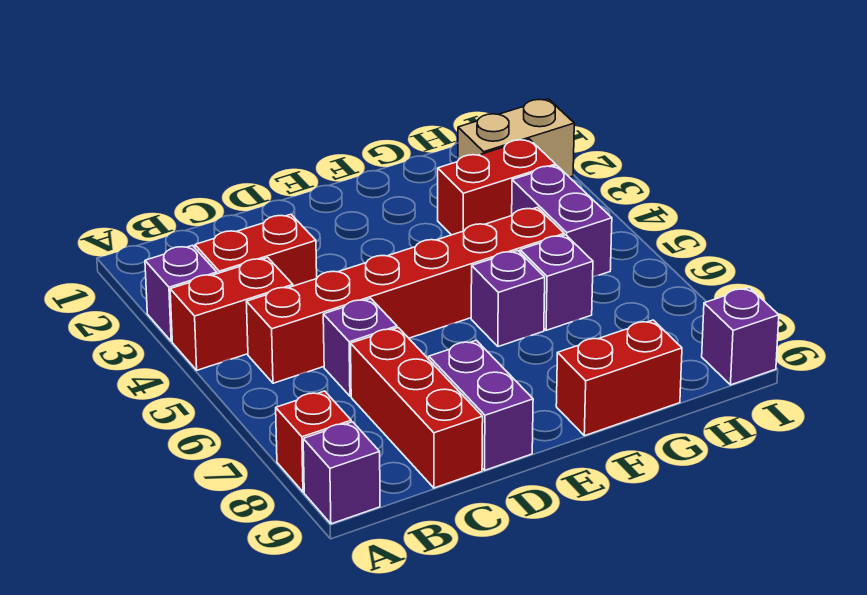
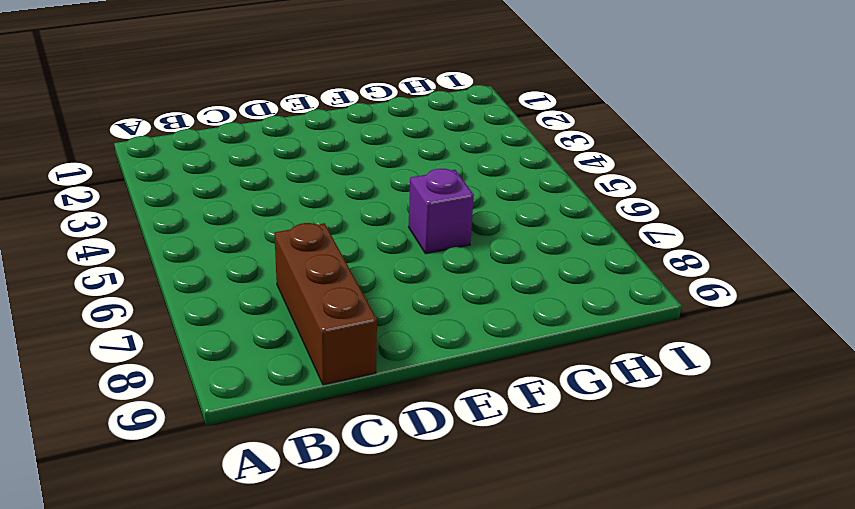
brown brick C7:C9 level 1 -> red brick C7:C9 level 1
none -> purple brick A3 level 1
none -> red brick A4:B4 level 1
none -> red brick A8 level 1

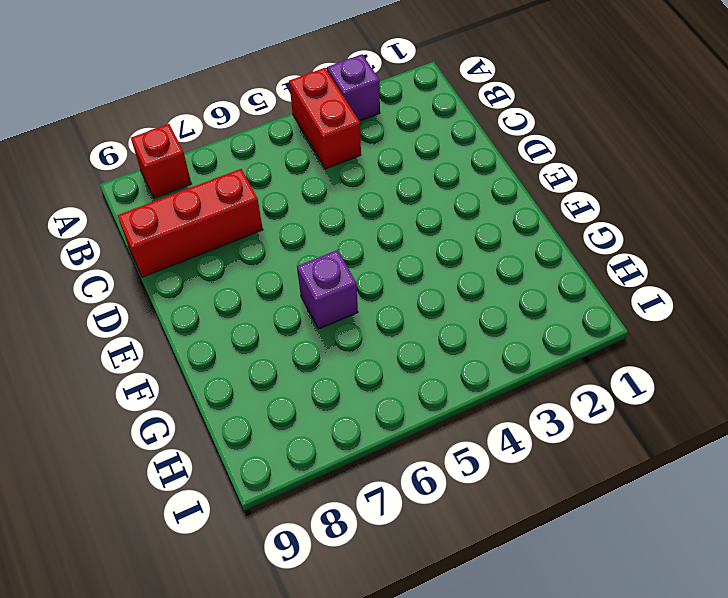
none -> purple brick A9 level 1
none -> red brick B3:C3 level 1
none -> red brick B5:G5 level 1

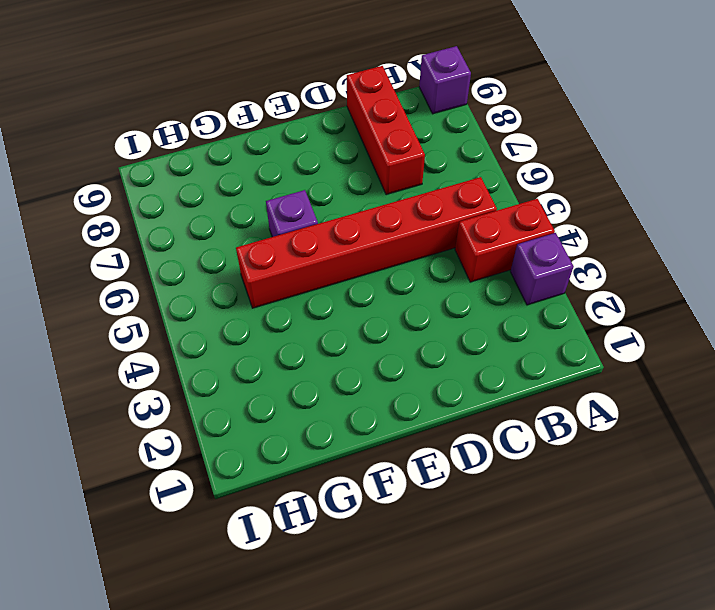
none -> red brick A8 level 1
none -> red brick B3:C3 level 1
none -> purple brick C6 level 1

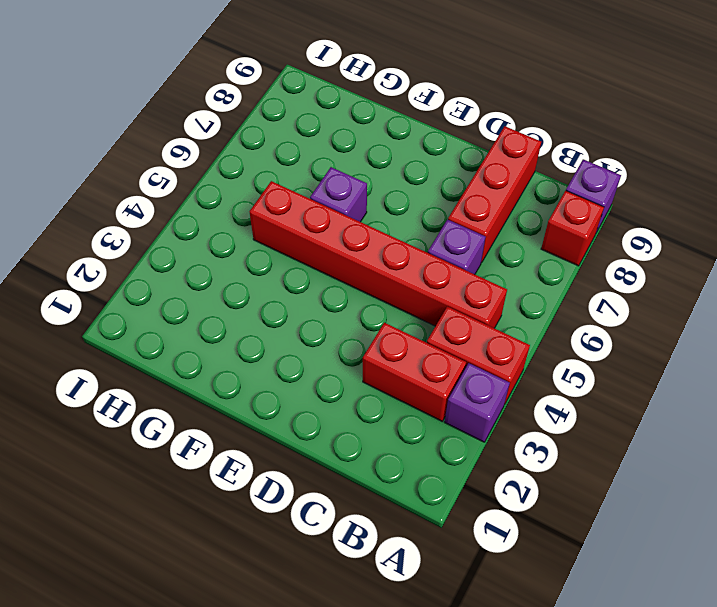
none -> purple brick D8:D9 level 1
none -> red brick F9:G9 level 1
none -> red brick G3:H3 level 1

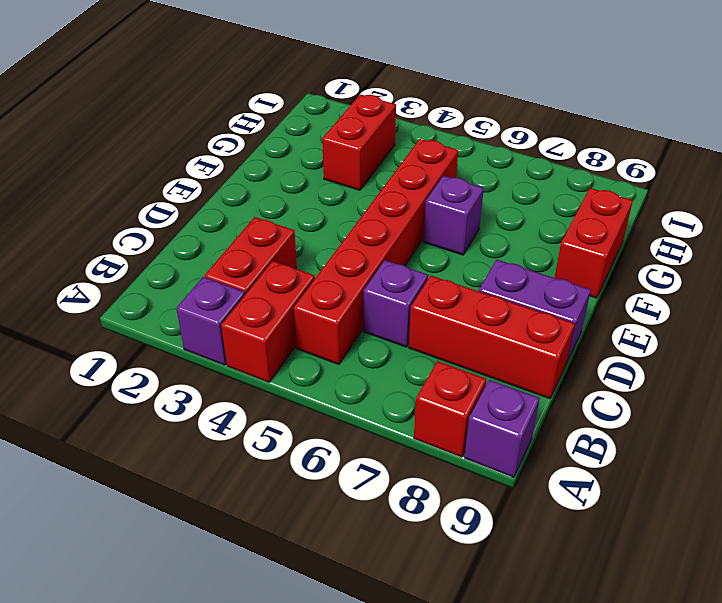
none -> purple brick G6 level 1
none -> tan brick H2:I2 level 1
none -> purple brick H4:H5 level 1

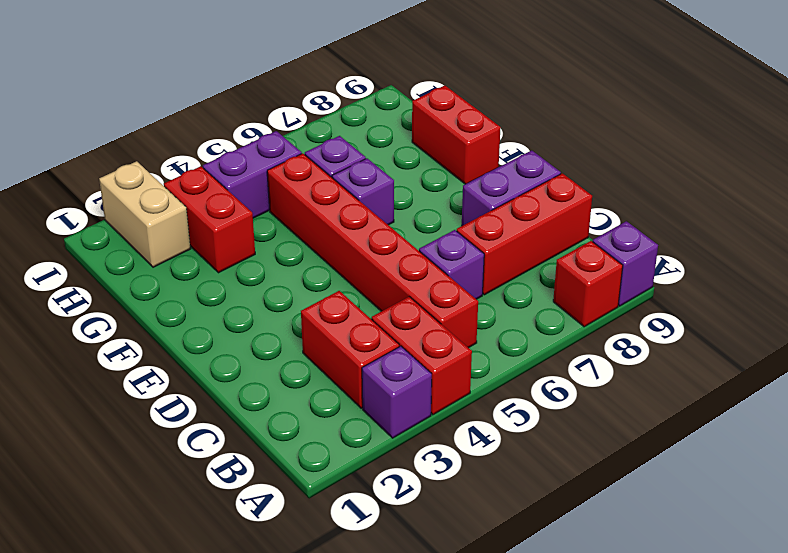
none -> purple brick I9 level 1

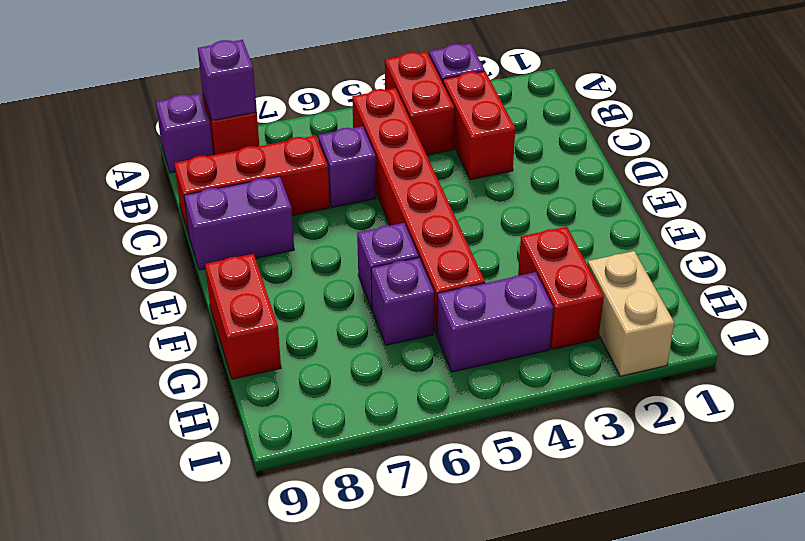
purple brick A8 level 2 -> purple brick I9 level 1

